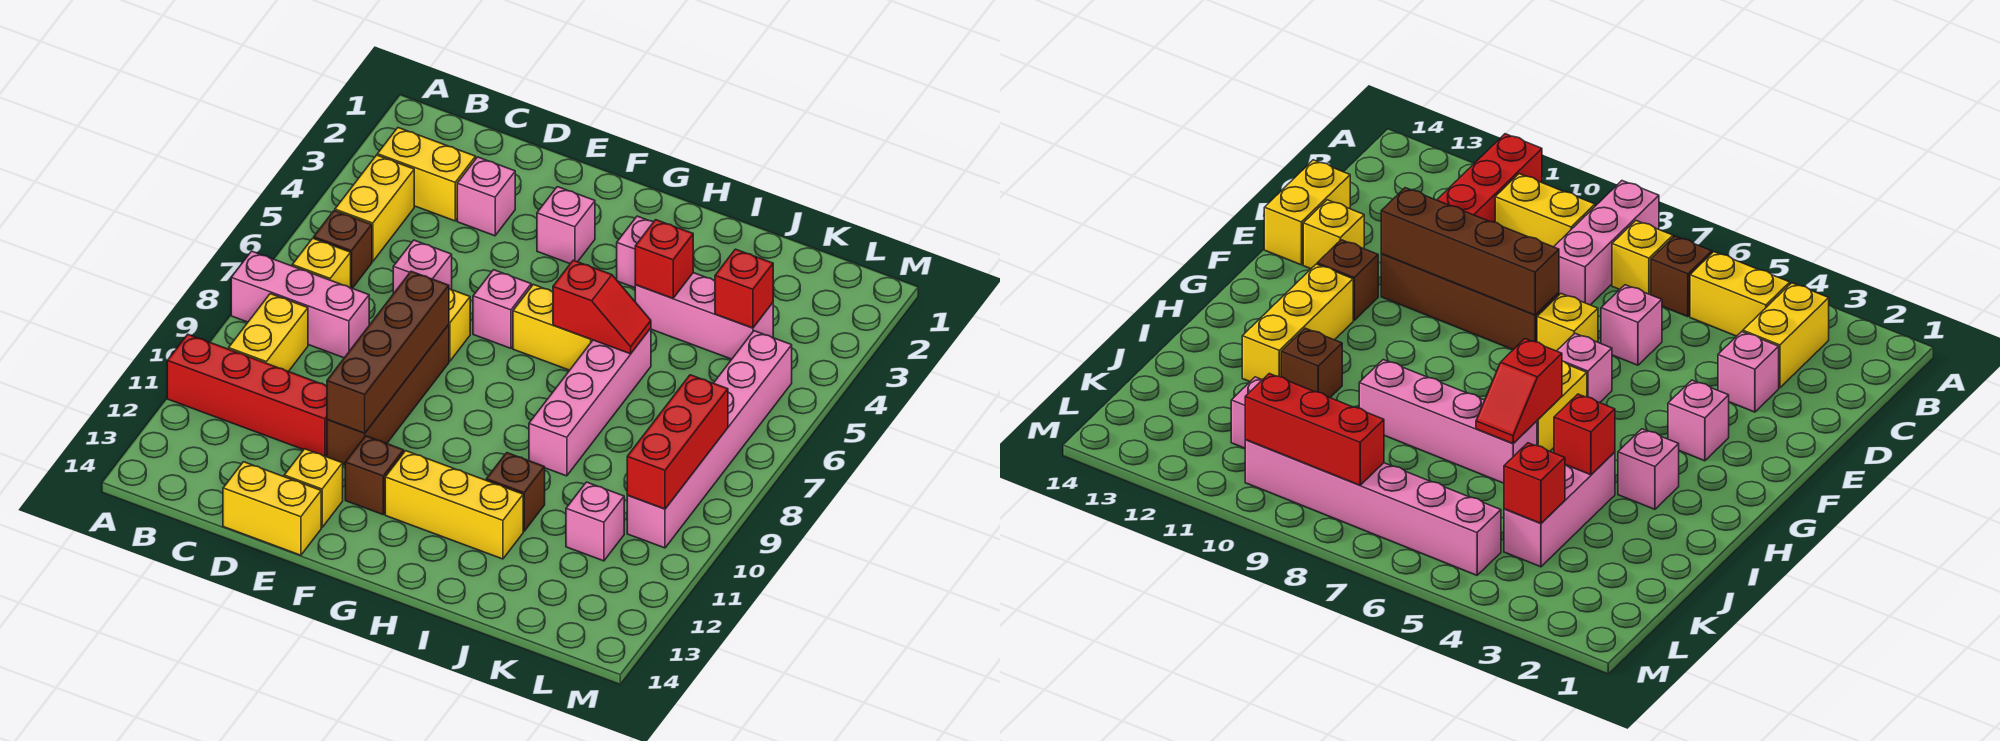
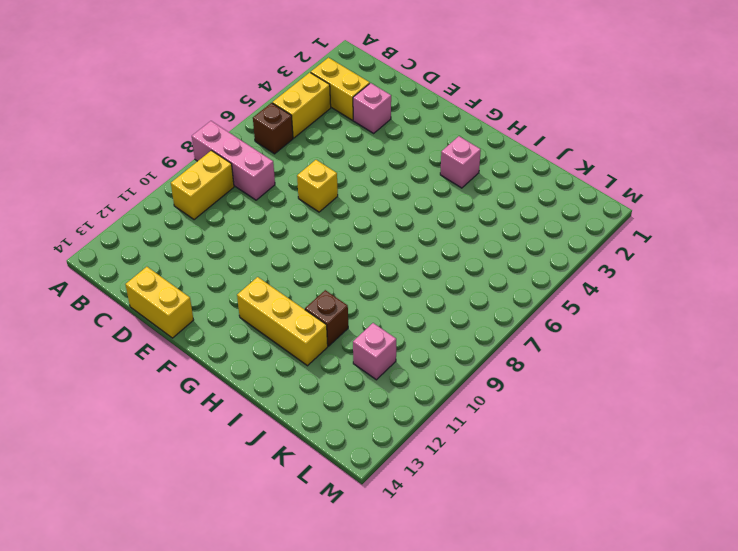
none -> red brick A11:D11 level 1
none -> yellow brick B7 level 1
none -> pink brick D6 level 1

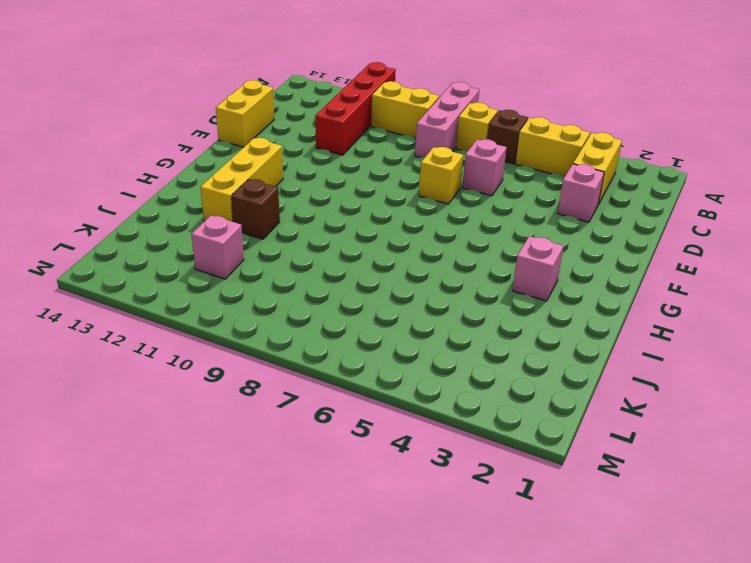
none -> brown brick E8:E11 level 1
none -> yellow brick E13 level 1
none -> pink brick F3 level 1

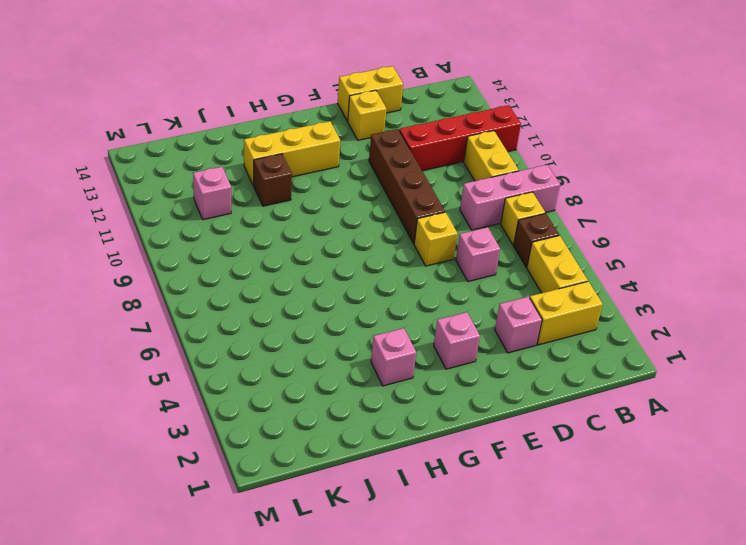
none -> pink brick F6 level 1
none -> brown brick F12 level 1
none -> yellow brick G6:H6 level 1

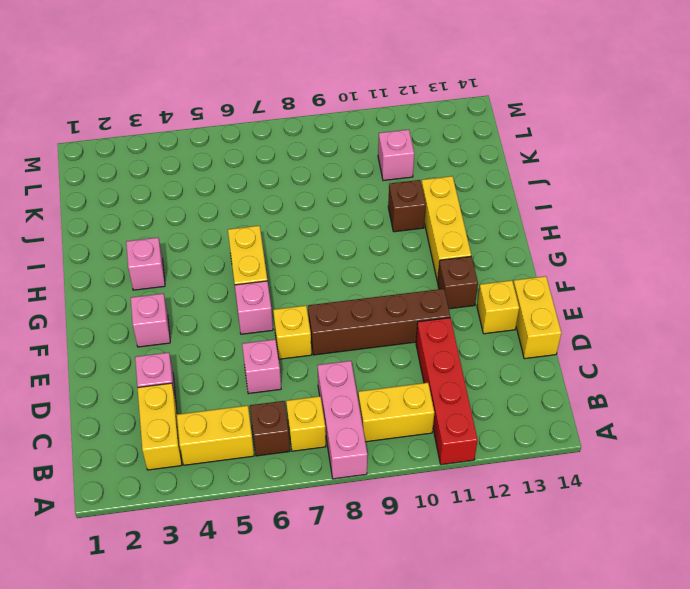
none -> pink brick I4:K4 level 1
none -> pink brick I6:I9 level 1
none -> pink brick L5:L10 level 1

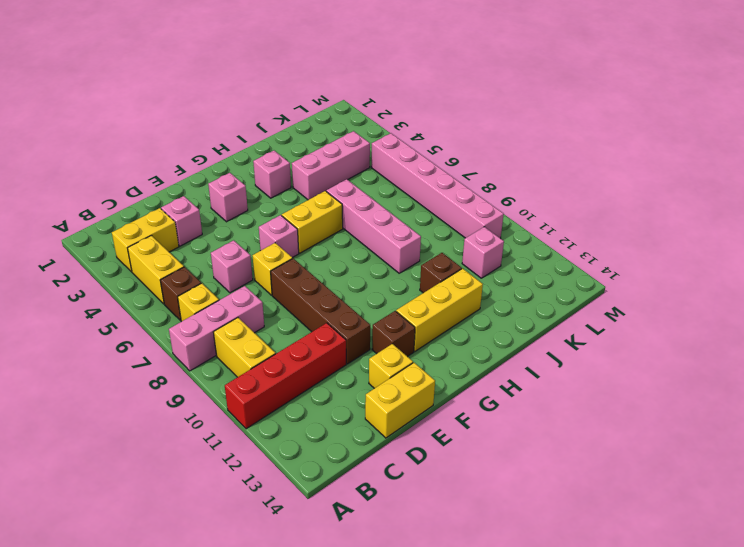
none -> brown brick E8:E11 level 2
none -> red slope H6:I6 level 2 top H
none -> red brick I4 level 2

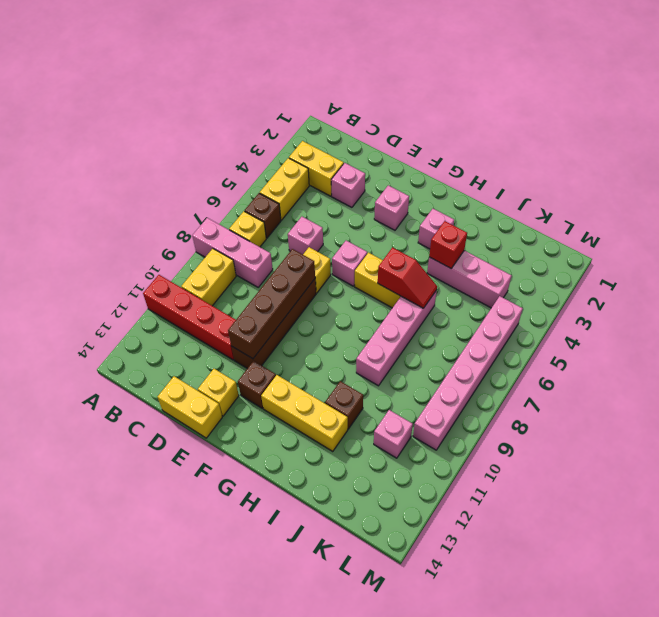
none -> red brick K4 level 2
none -> red brick L8:L10 level 2

